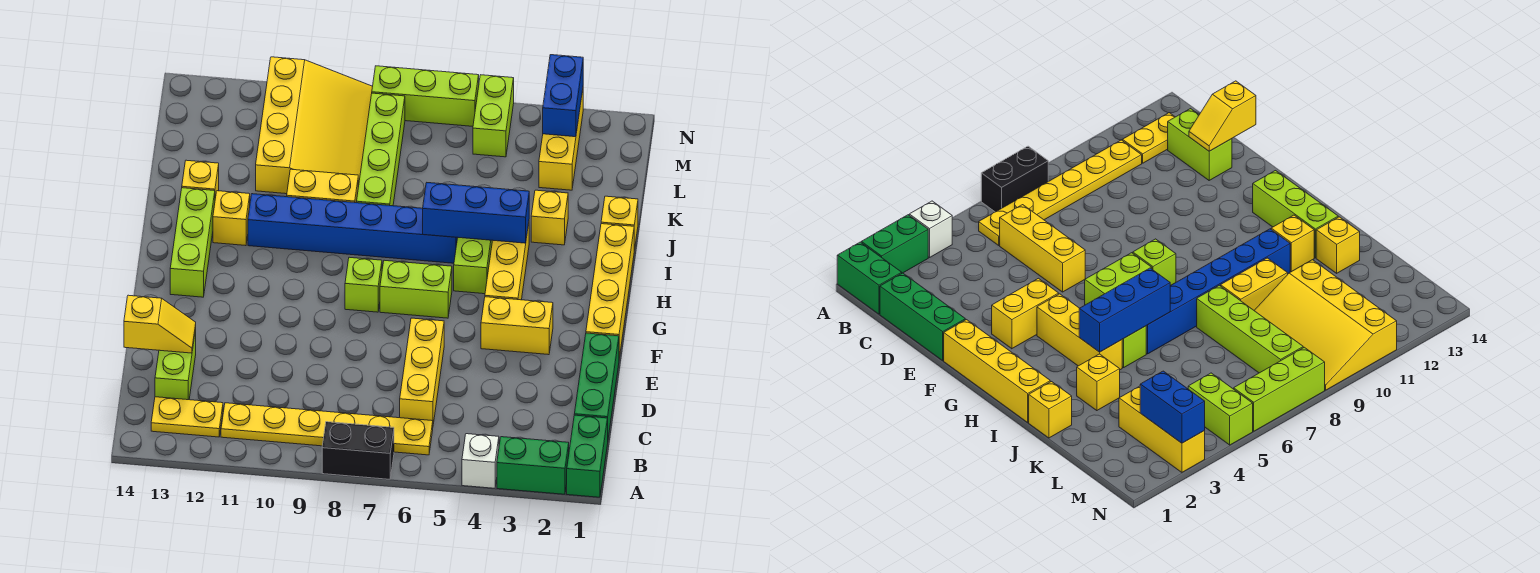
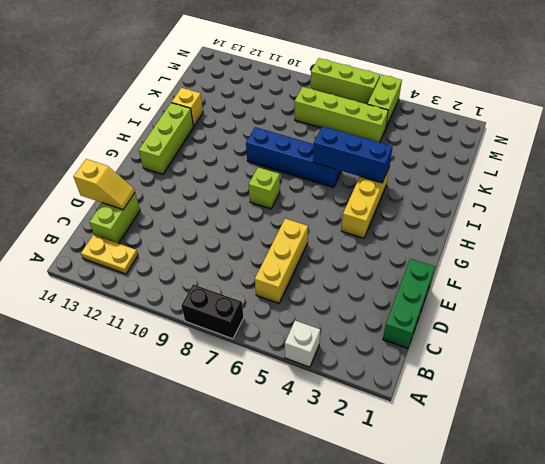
blue brick I6:I9 level 1 -> blue brick I6:I11 level 1
lime brick L5:L8 level 1 -> lime brick J8:M8 level 1
none -> green brick A1:B1 level 1
none -> green brick A2:A3 level 1
none -> yellow plate B6:B11 level 1
none -> yellow brick F1:I1 level 1

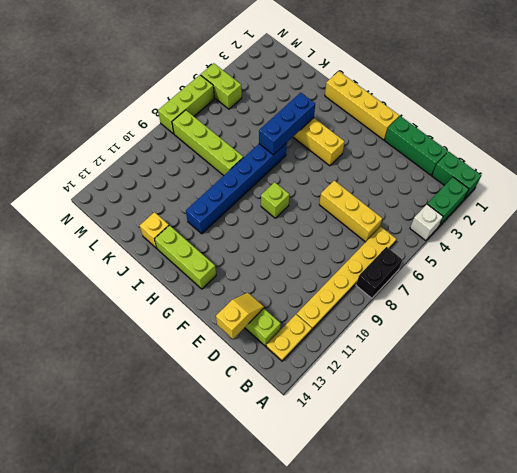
none -> yellow brick F3:F4 level 1
none -> lime brick G6:G7 level 1
none -> lime brick H5:I5 level 1
none -> yellow brick I12 level 1

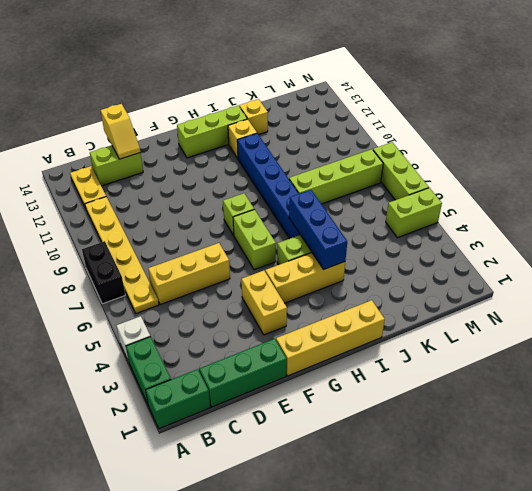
none -> yellow brick J1 level 1
none -> yellow brick J3 level 1
none -> yellow brick J9:J10 level 1
none -> yellow slope K9:N11 level 1 top 11

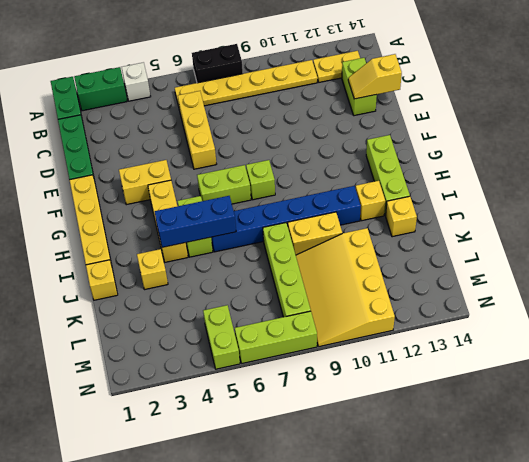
none -> yellow brick L3:N3 level 1
none -> blue brick M3:N3 level 2

